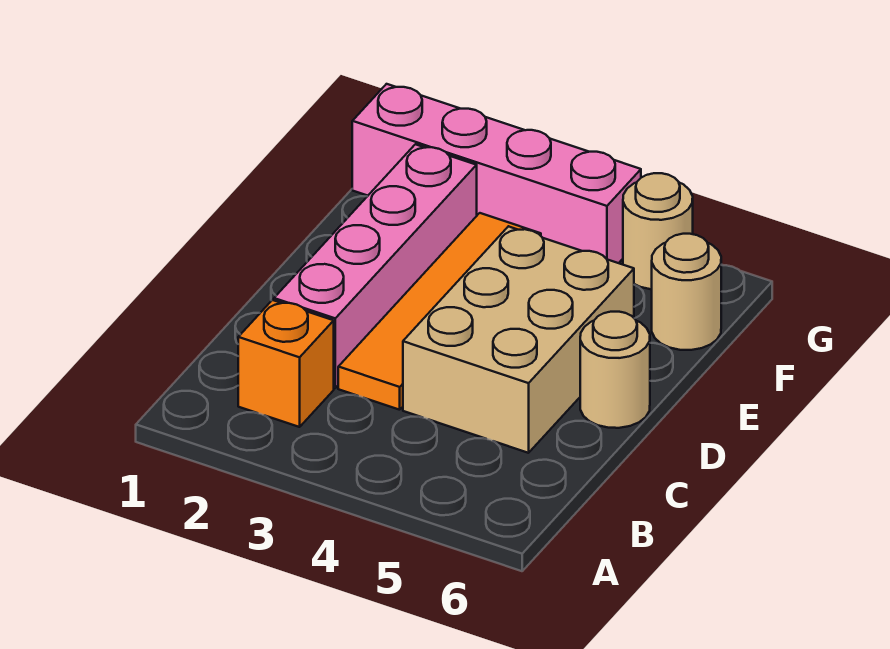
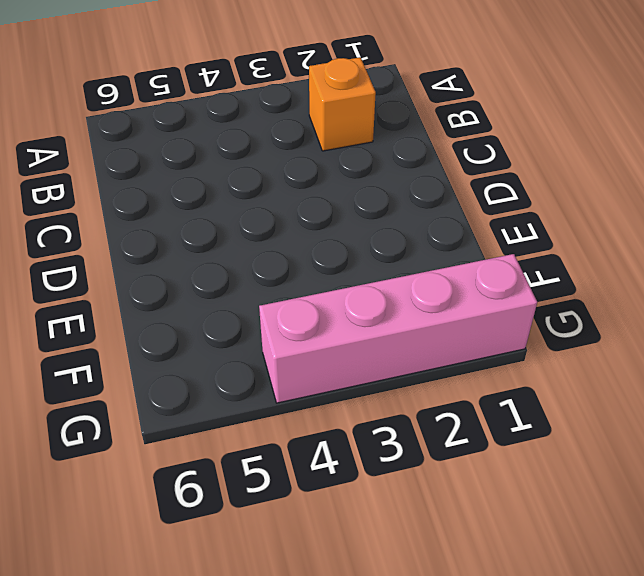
none -> pink brick C2:F2 level 1
none -> orange tile C3:F3 level 1

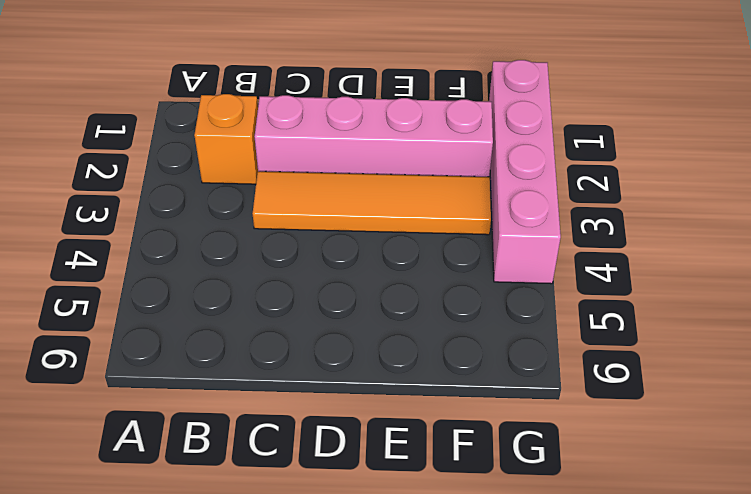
none -> tan brick C4:E5 level 1
none -> tan round brick D6 level 1

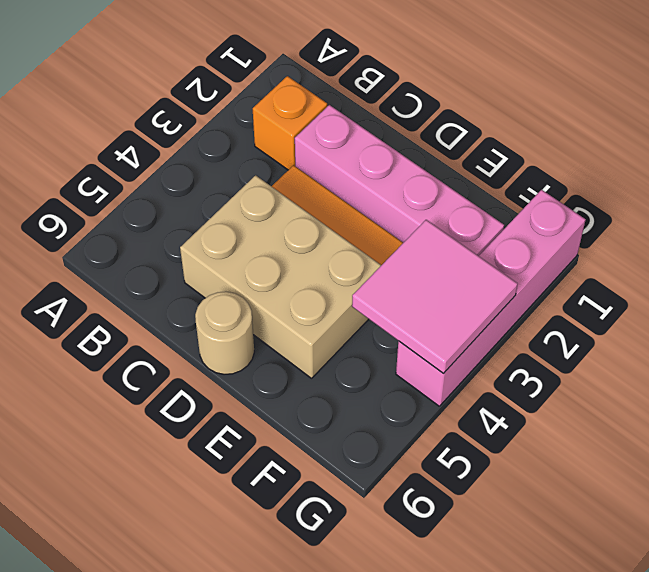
pink tile F3:G4 level 2 -> none
none -> tan round brick F6 level 1
none -> tan round brick G5 level 1

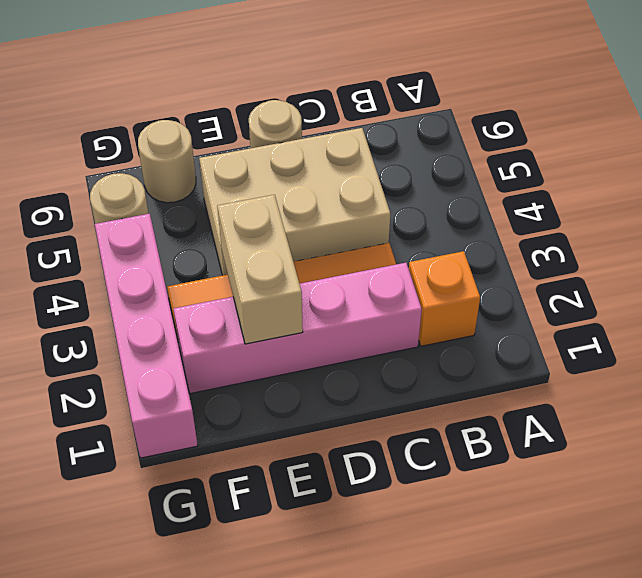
tan brick E2:E3 level 2 -> none

